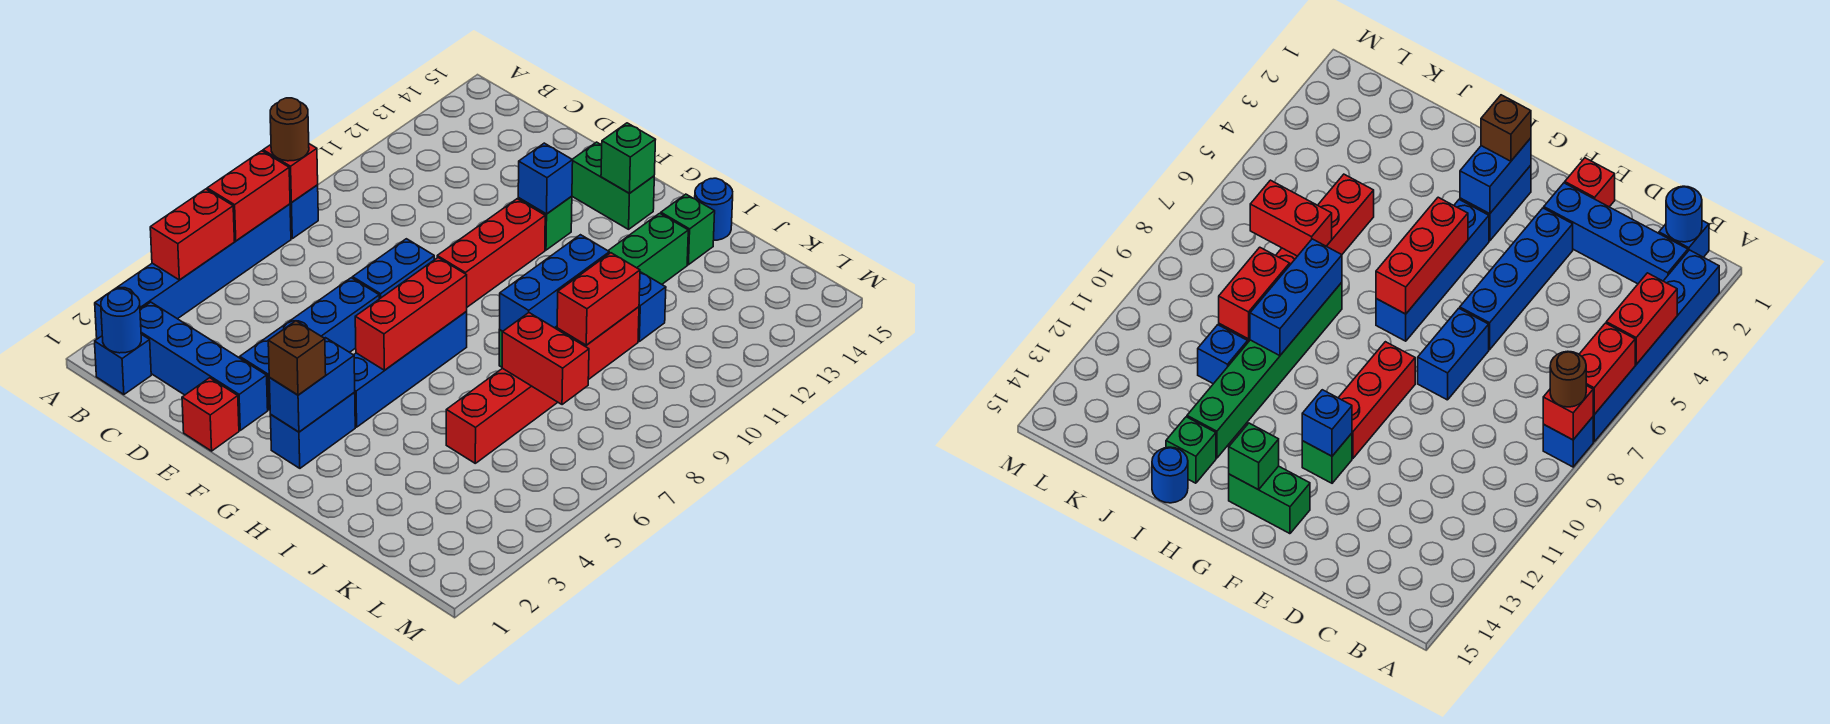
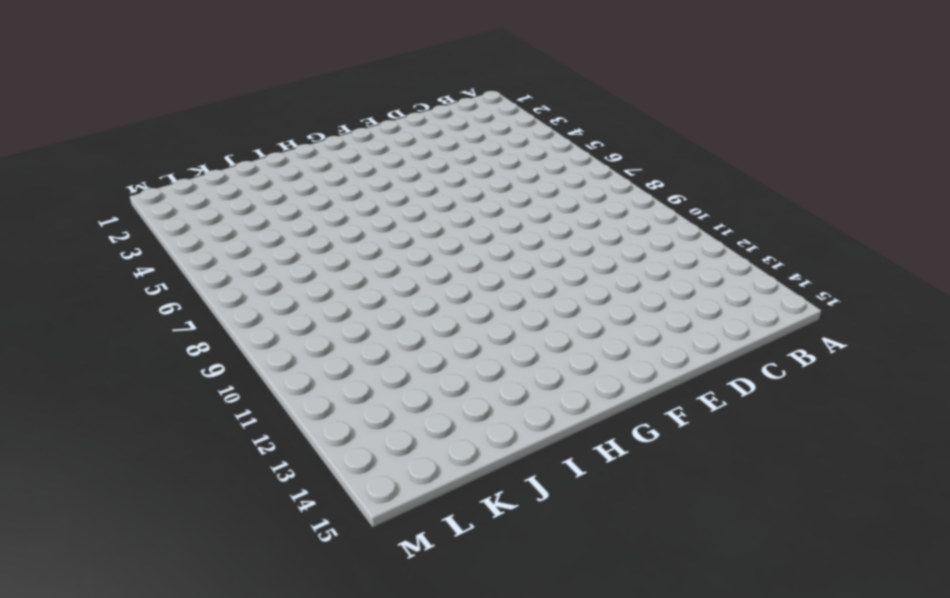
none -> blue brick A2:A7 level 1
none -> blue brick A8 level 1
none -> blue brick B1 level 1
none -> blue brick B2:E2 level 1

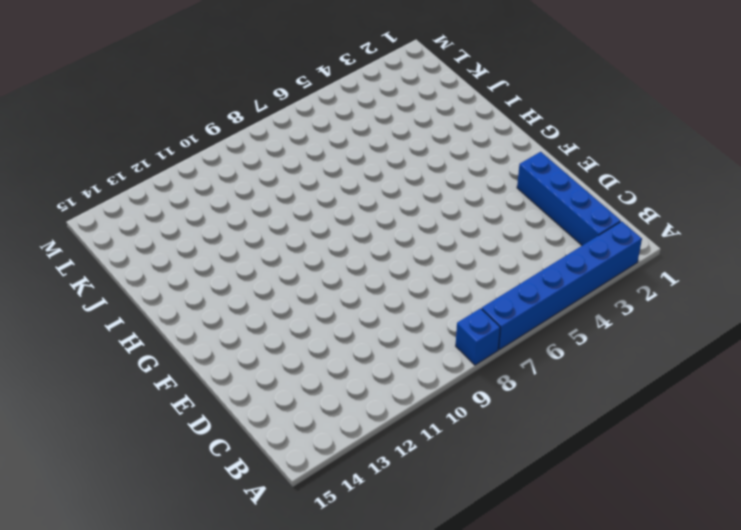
none -> blue brick B1 level 1
none -> red brick E1 level 1
none -> blue brick E3:E6 level 1
none -> blue brick E7:E8 level 1

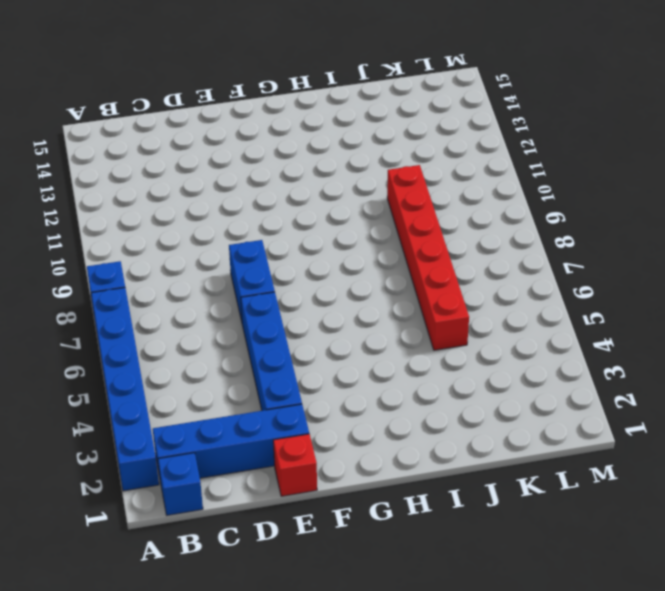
none -> red brick F9:F11 level 1
none -> green brick F12 level 1
none -> green brick F14:G14 level 1
none -> blue brick G2:G3 level 1

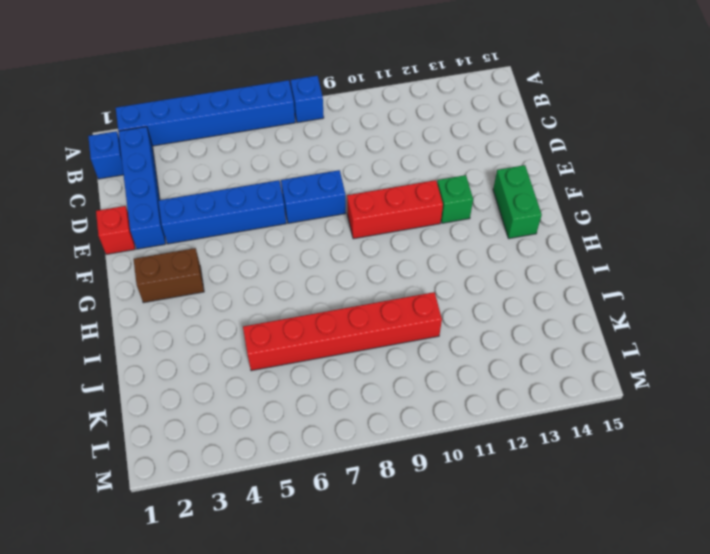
brown brick G2:G3 level 1 -> blue brick G2:G3 level 1
none -> blue brick G4:G7 level 1
none -> green brick I8:I13 level 1
none -> green brick I14 level 1
none -> blue round brick I15 level 1

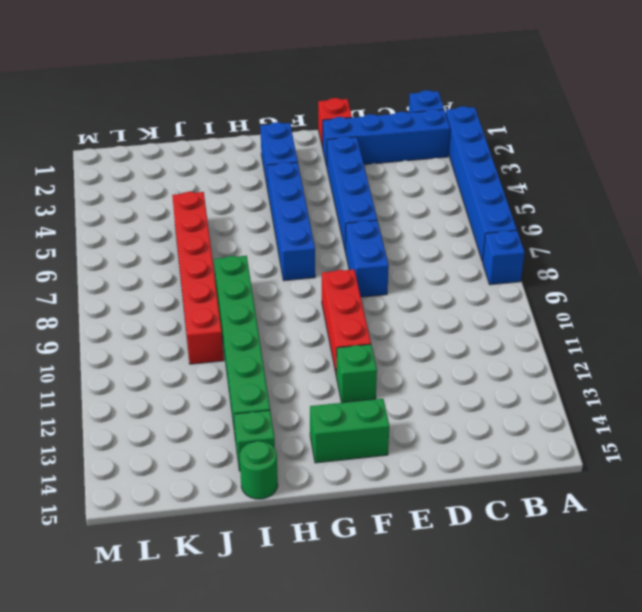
green round brick I15 level 1 -> blue round brick I15 level 1
none -> blue brick J11 level 1
none -> red brick A4:A5 level 2
none -> red brick A6:A7 level 2
none -> red brick A8 level 2

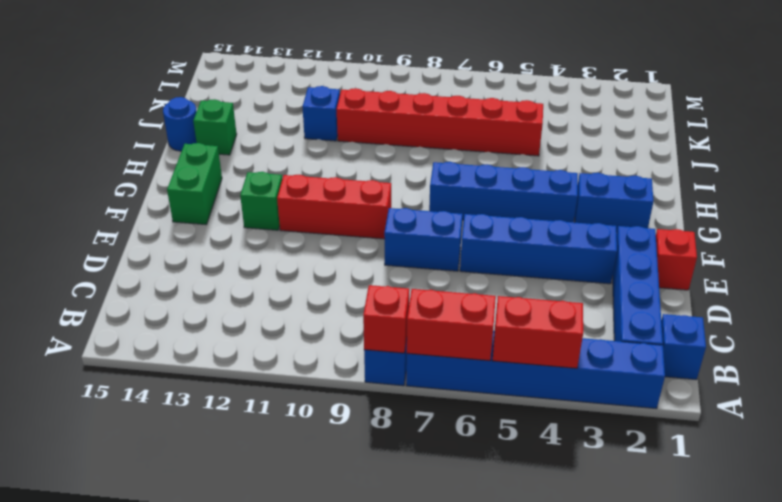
none -> green brick I8:I13 level 1
none -> blue round brick B1 level 2
none -> blue brick F12 level 2
none -> blue brick G2:G3 level 2

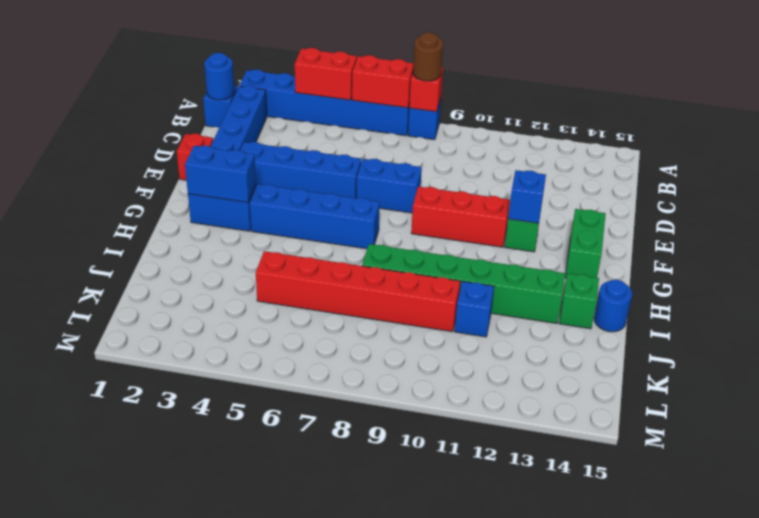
none -> red brick G5:G7 level 2
none -> green brick G14 level 2
none -> blue brick I8:I10 level 2
none -> red brick J7:K7 level 2

